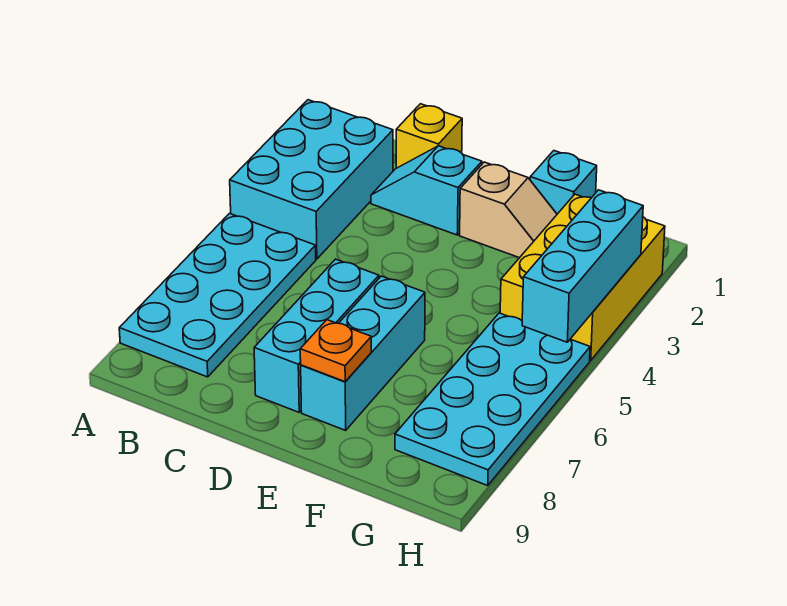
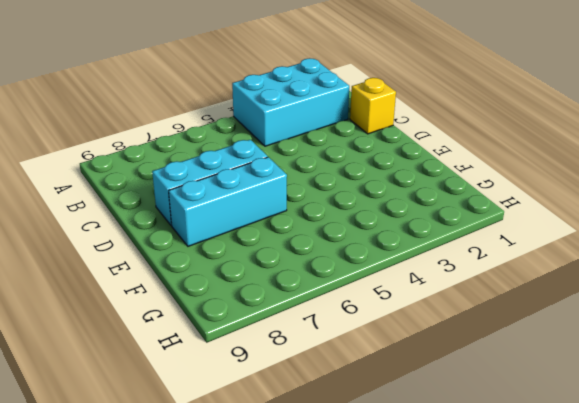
none -> cyan plate A5:B8 level 1
none -> cyan slope C2:D2 level 1 top D
none -> tan slope E2:F2 level 1 top E

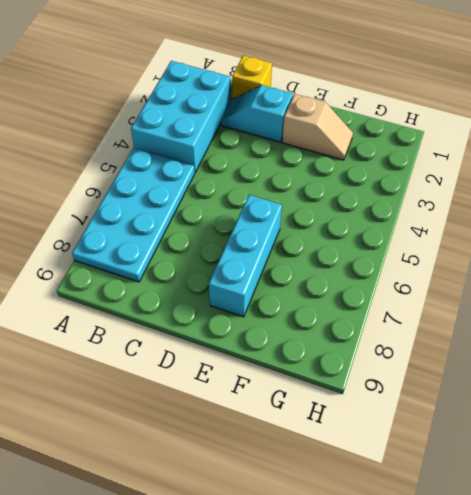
none -> cyan brick D6:D8 level 1
none -> cyan brick F1 level 1
none -> yellow brick G2:H4 level 1

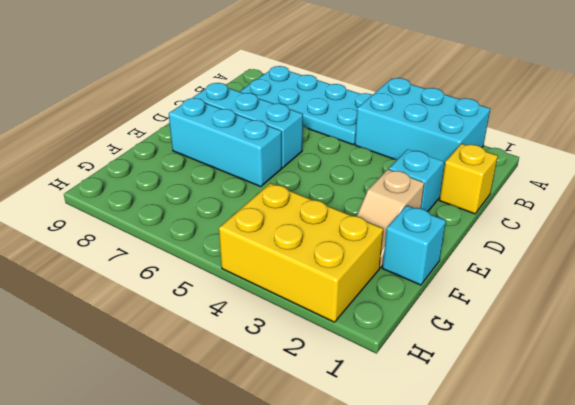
none -> cyan plate G5:H8 level 1
none -> orange plate E8 level 2
none -> cyan brick H3:H5 level 2

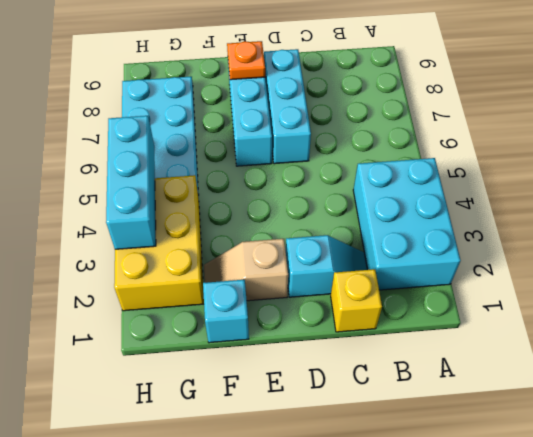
none -> cyan plate A5:B8 level 1

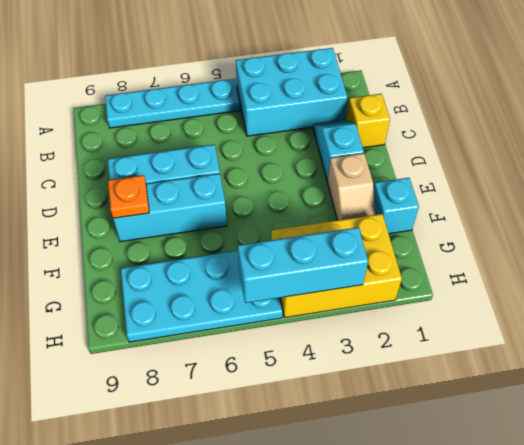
cyan plate A5:A8 level 1 -> cyan plate A5:B8 level 1

